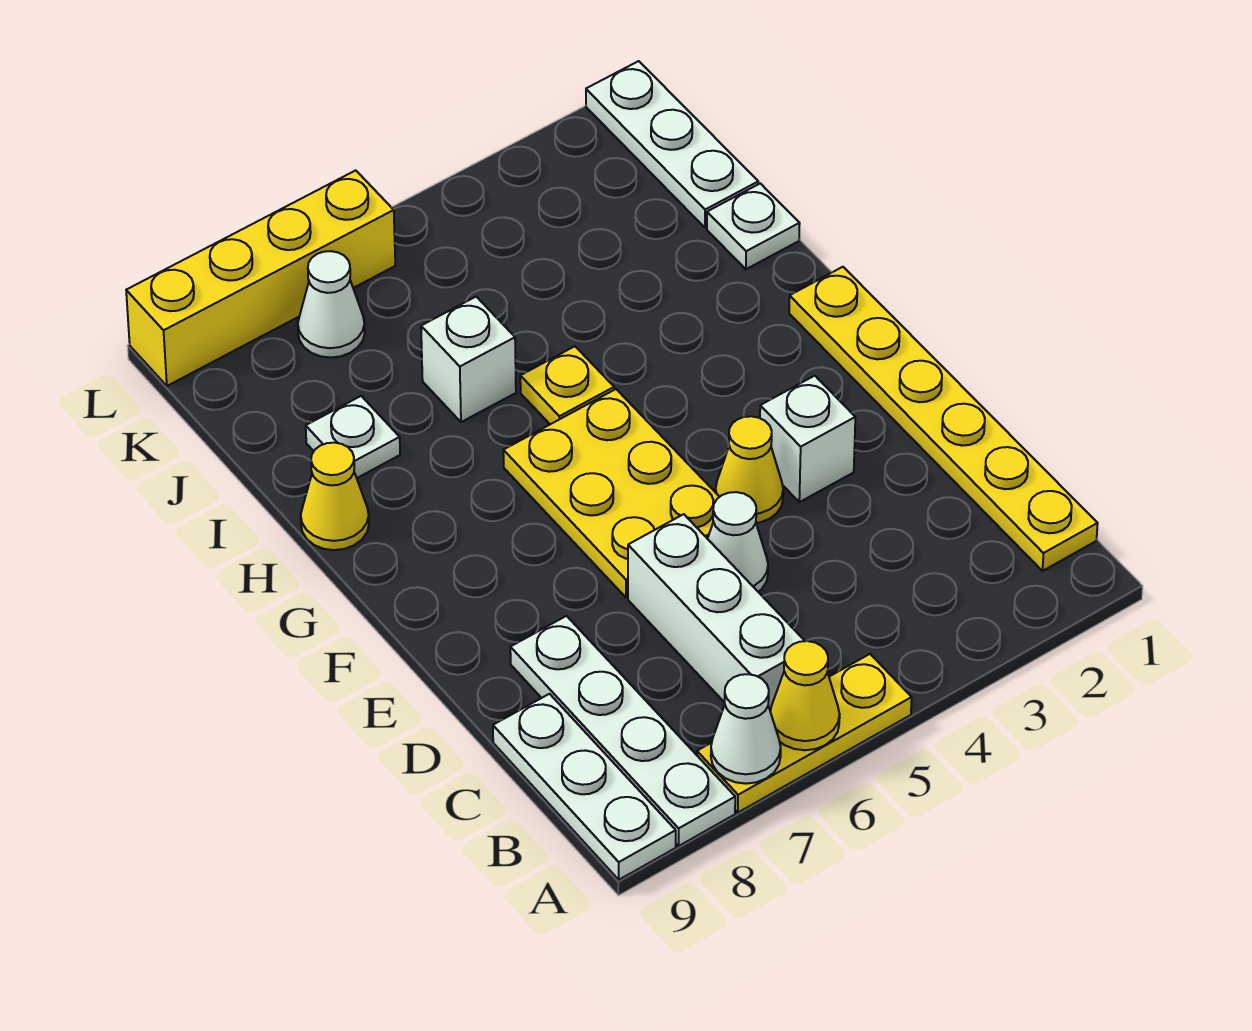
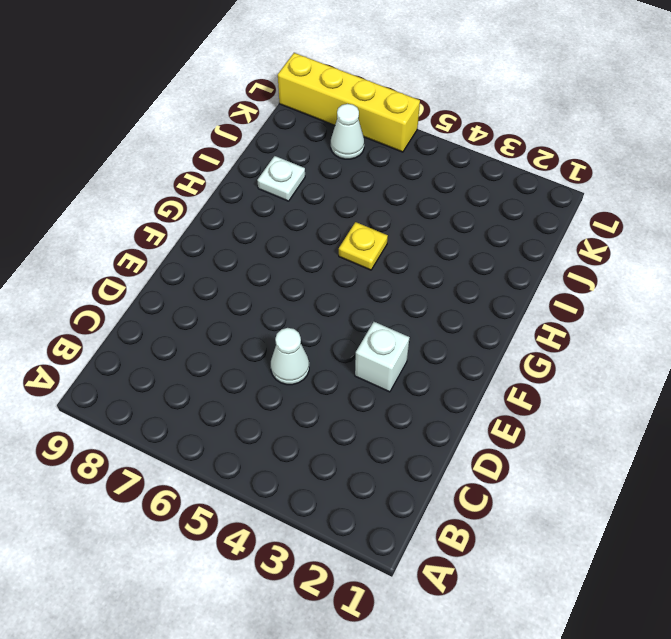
none -> yellow plate A5:A7 level 1
none -> white plate A8:D8 level 1
none -> white plate A9:C9 level 1

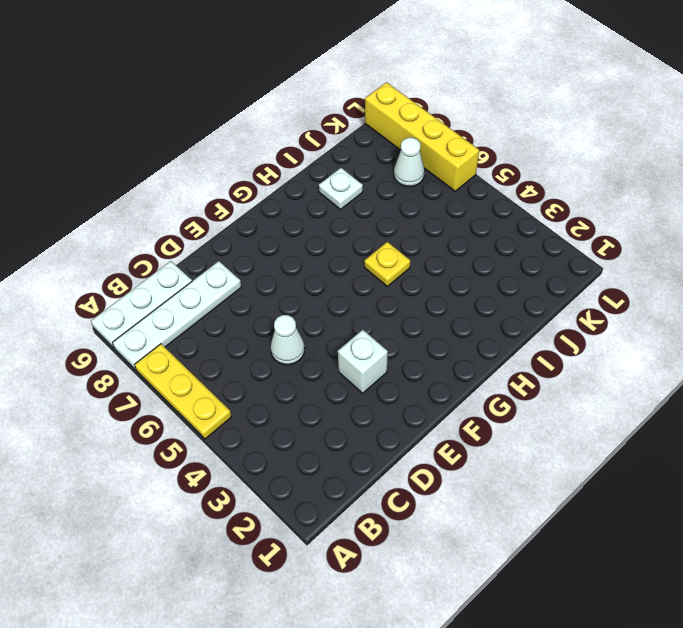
none -> yellow plate B1:G1 level 1
none -> white brick B6:D6 level 1
none -> yellow cone E4 level 1

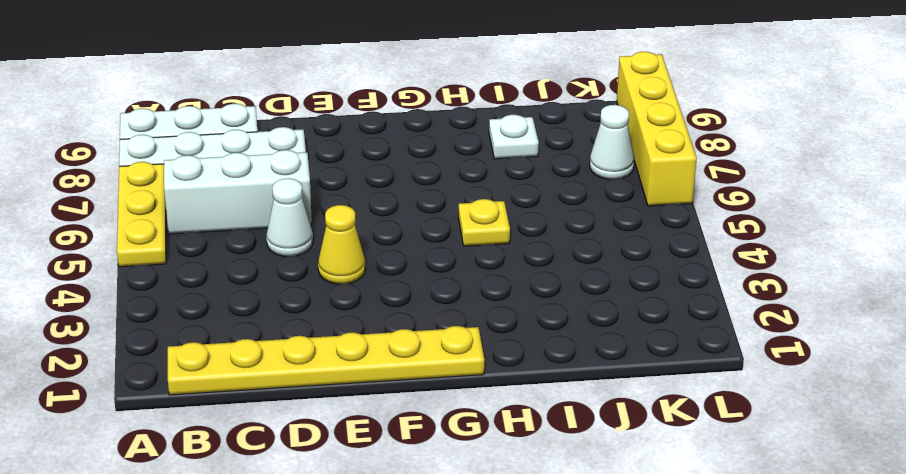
none -> white brick E3 level 1
none -> yellow plate E5:G6 level 1
none -> yellow cone H9 level 1

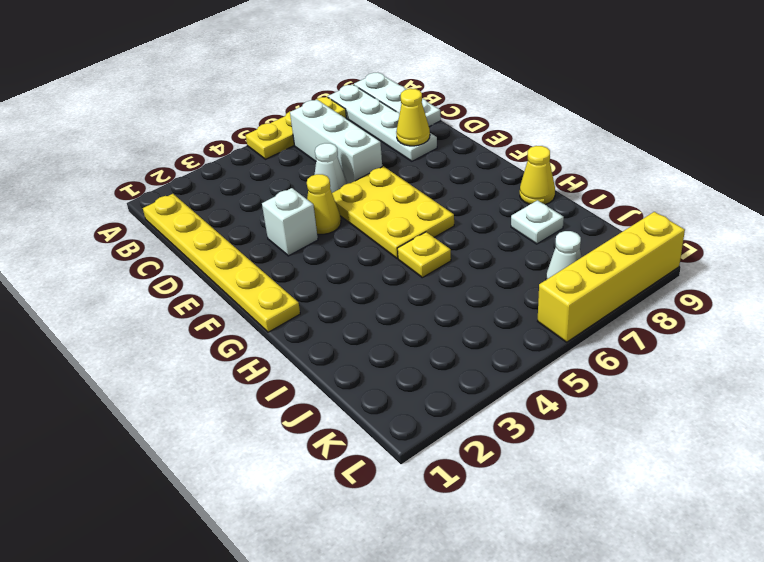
yellow cone D8 level 2 -> yellow cone A6 level 2
none -> white plate I1 level 1
none -> white brick I6 level 1
none -> white plate J1:L1 level 1

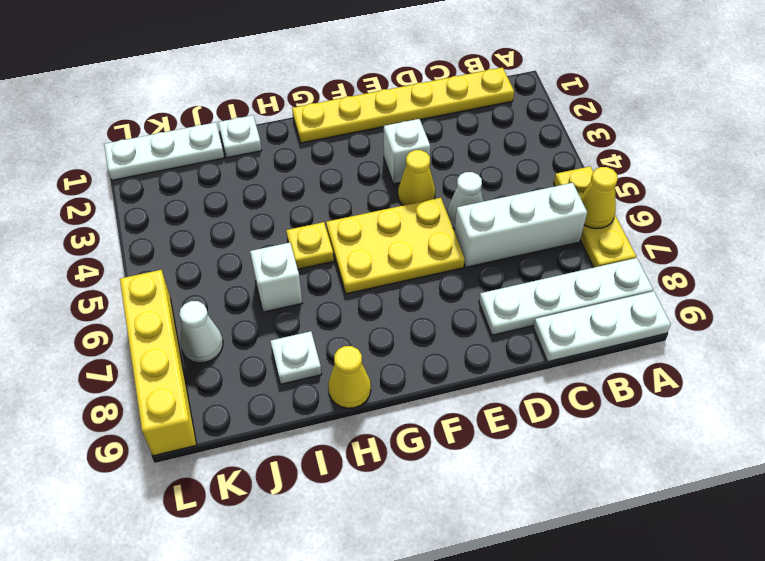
none -> white cone A7 level 2

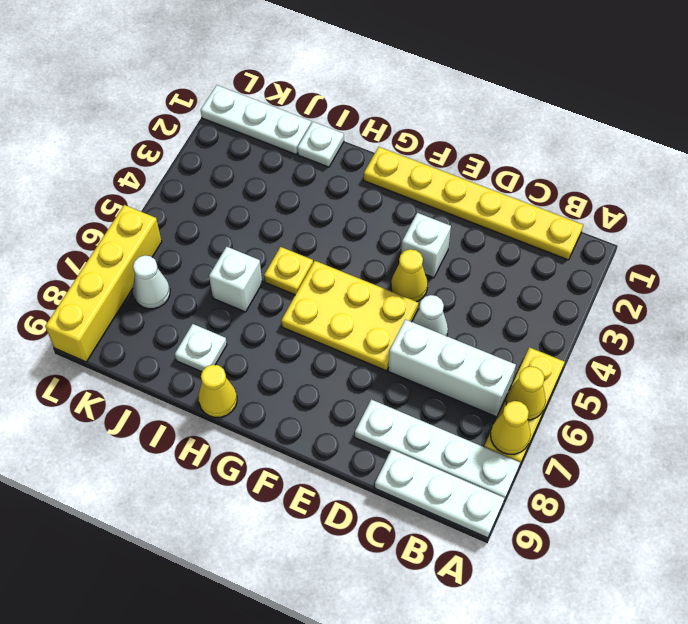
yellow cone A7 level 2 -> white cone A7 level 2

